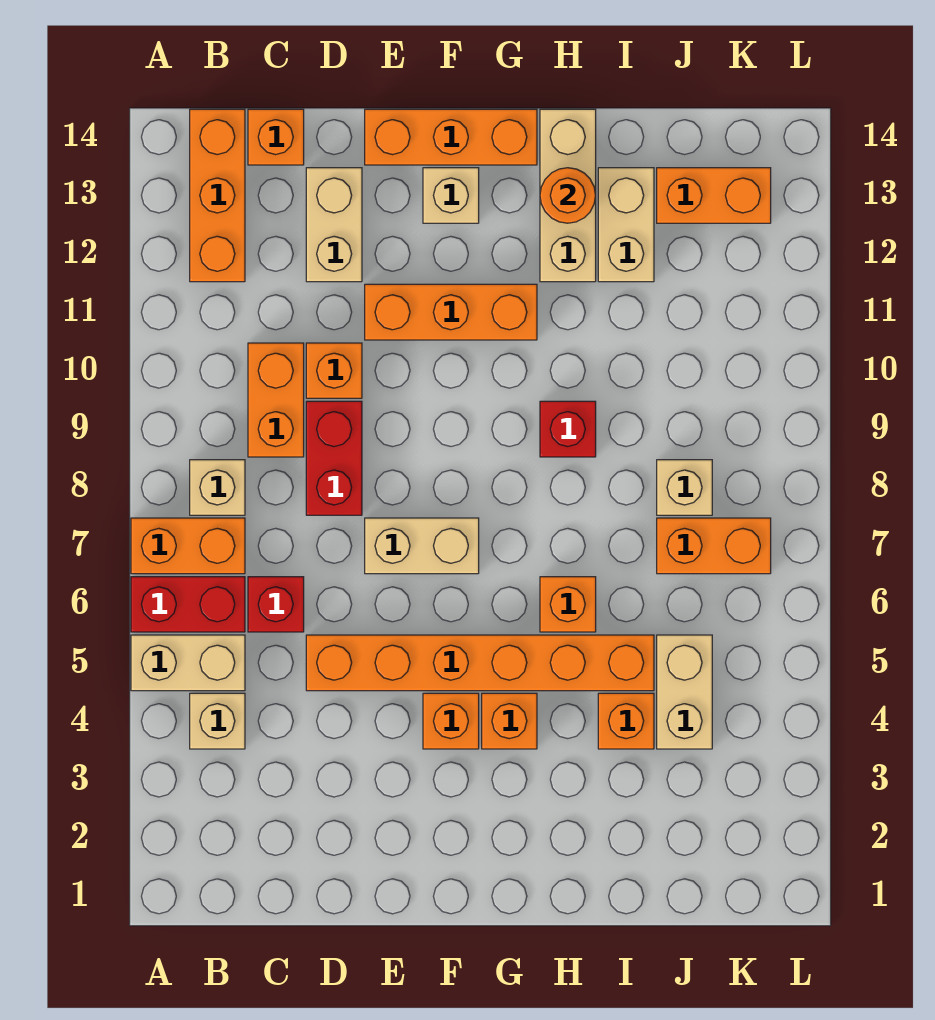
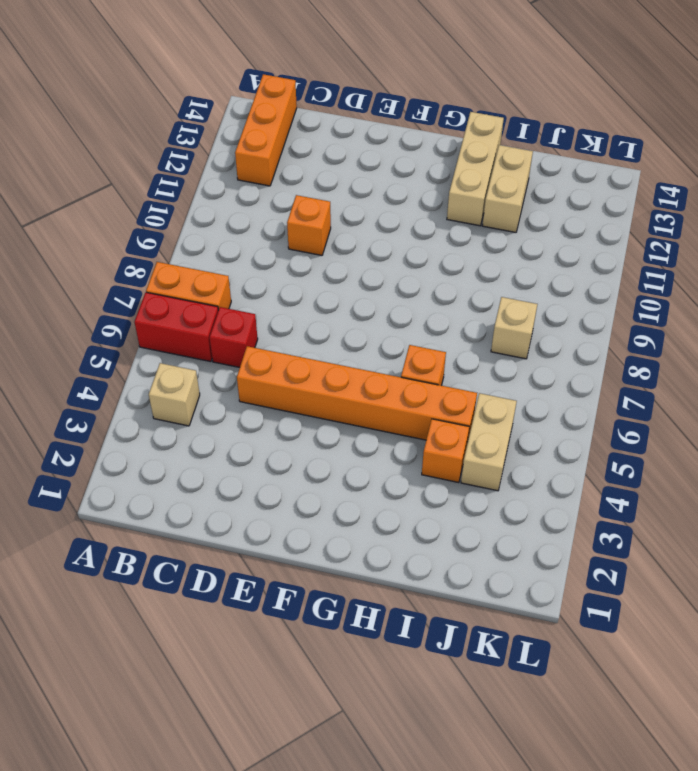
none -> tan brick A5:B5 level 1
none -> tan brick B8 level 1
none -> orange brick C9:C10 level 1

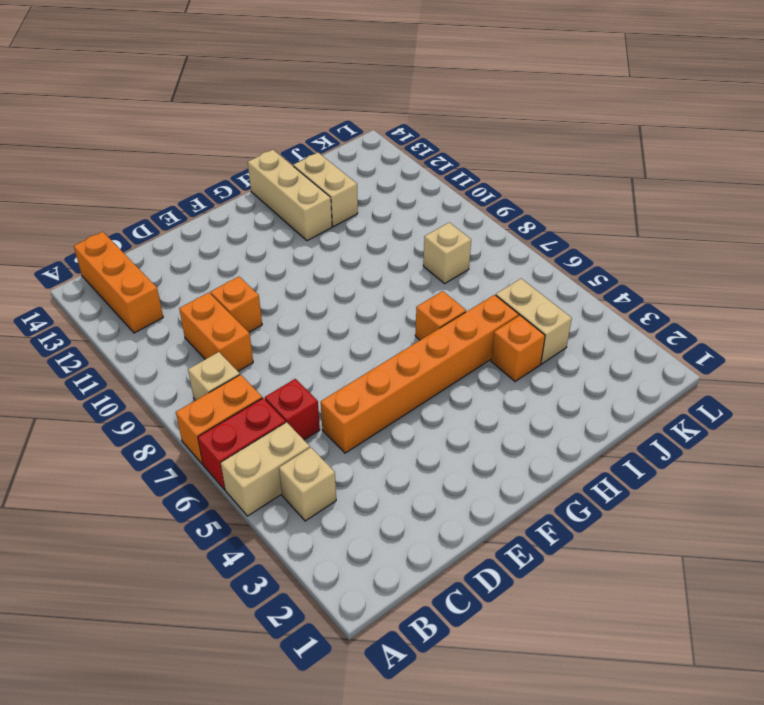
none -> orange brick C14 level 1
none -> red brick D8:D9 level 1
none -> tan brick D12:D13 level 1

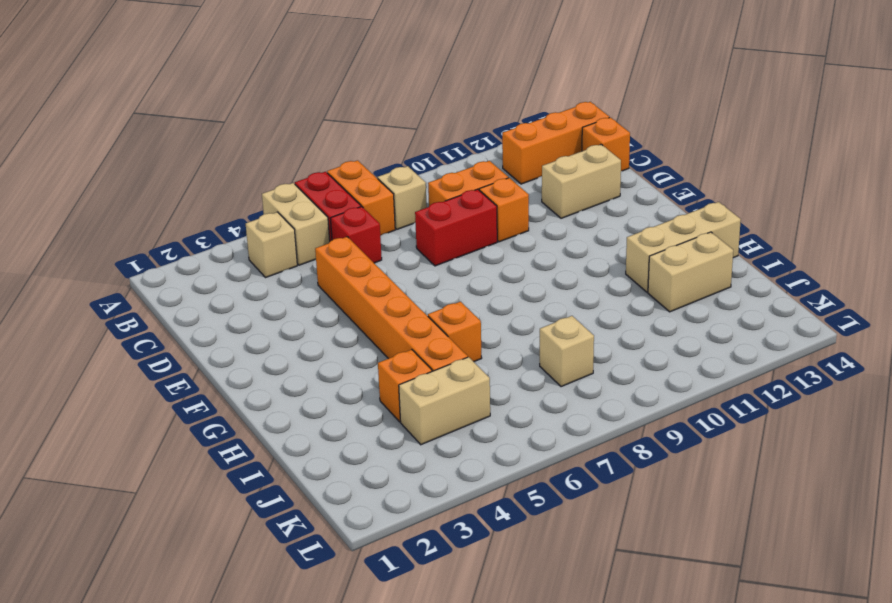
none -> tan brick E7:F7 level 1
none -> orange brick E11:G11 level 1
none -> orange brick E14:G14 level 1

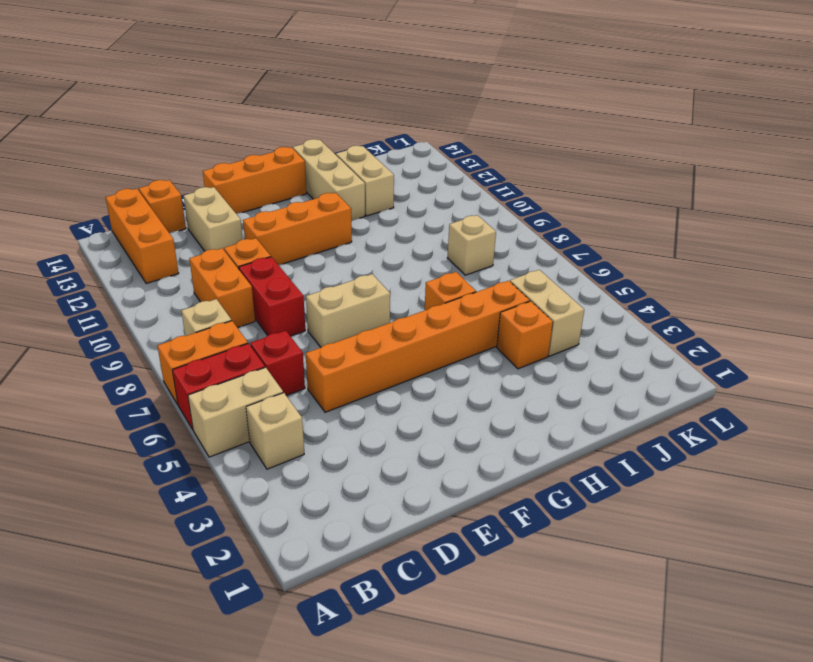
none -> orange brick F4 level 1
none -> tan brick F13 level 1
none -> orange brick G4 level 1

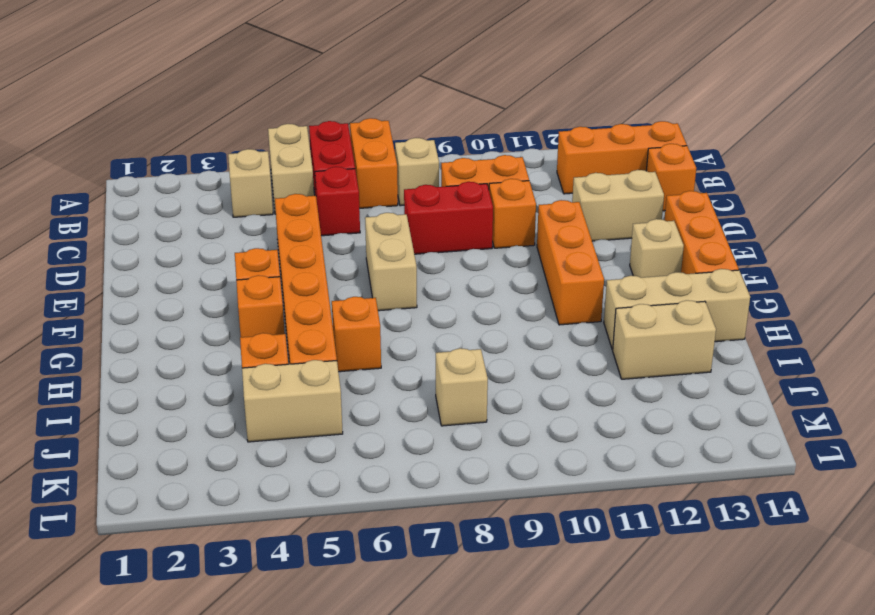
none -> red brick H9 level 1
none -> orange brick J7:K7 level 1
none -> orange brick J13:K13 level 1

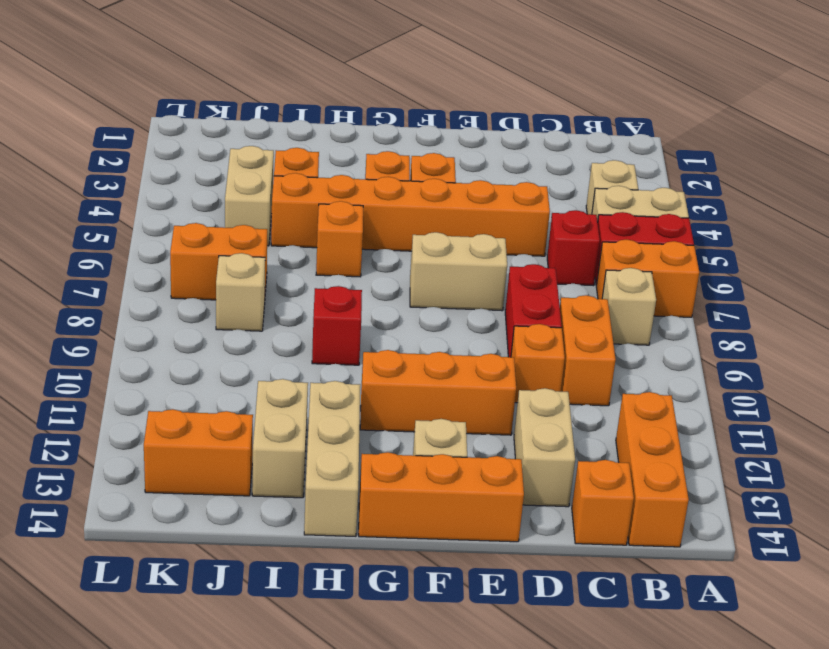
none -> orange round brick H13 level 2

